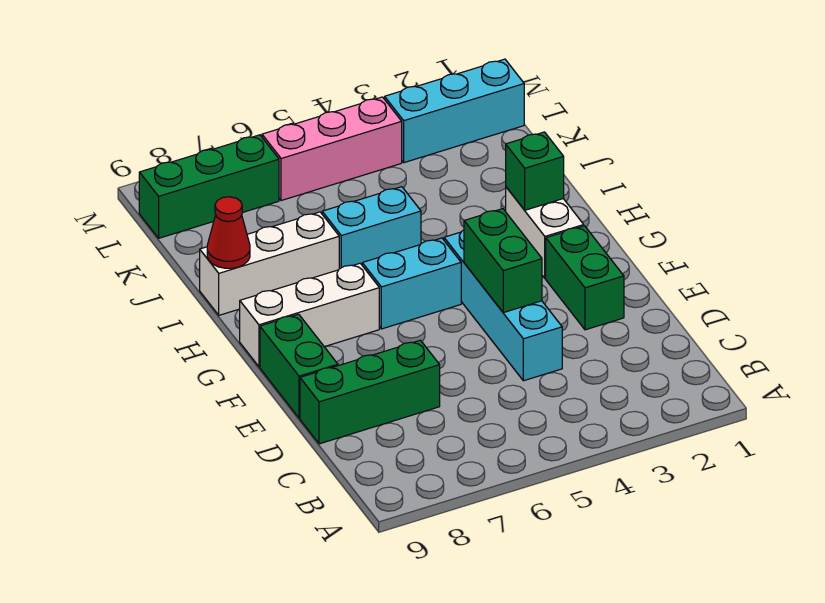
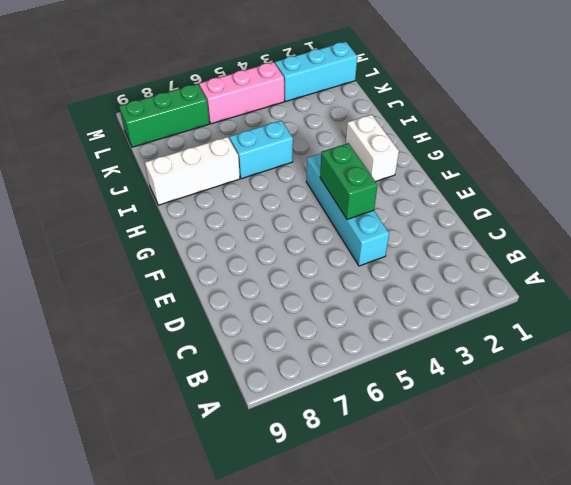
none -> green brick D7:D9 level 1
none -> green brick E2:F2 level 1
none -> green brick E9:F9 level 1

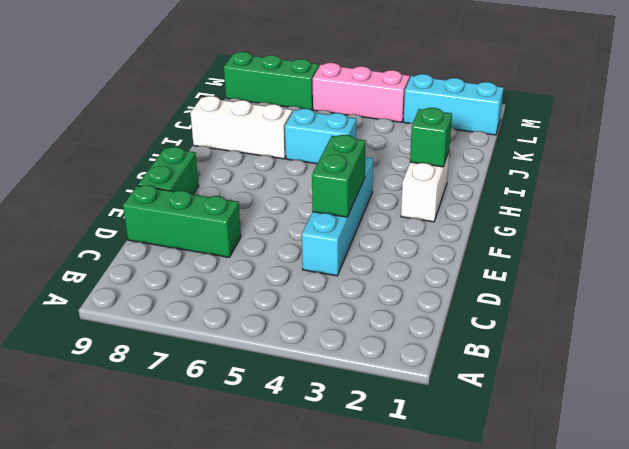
none -> green brick E2:F2 level 1
none -> cyan brick G5:G6 level 1
none -> white brick G7:G9 level 1

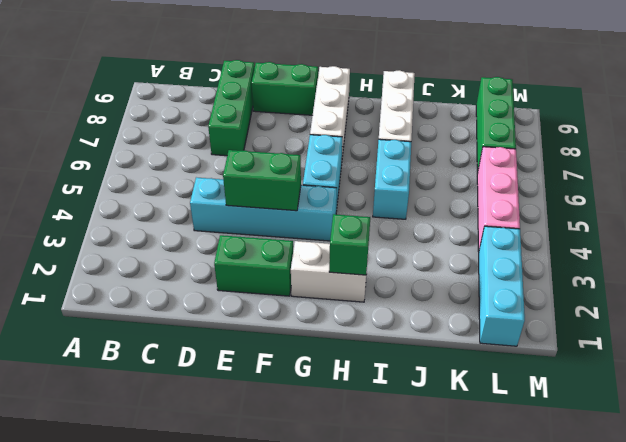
none -> red cone I9 level 2

